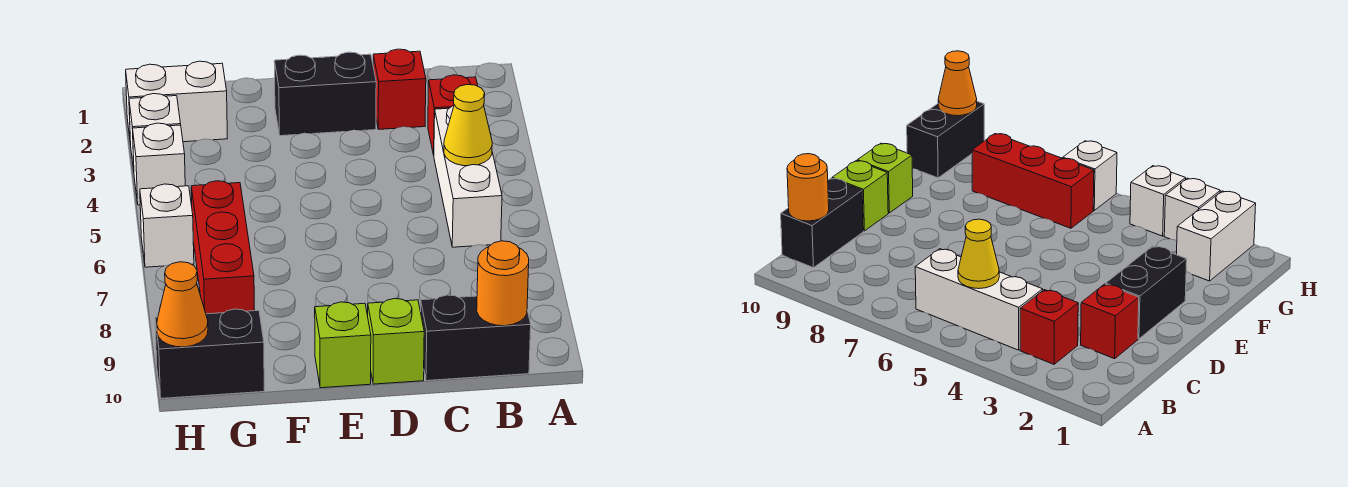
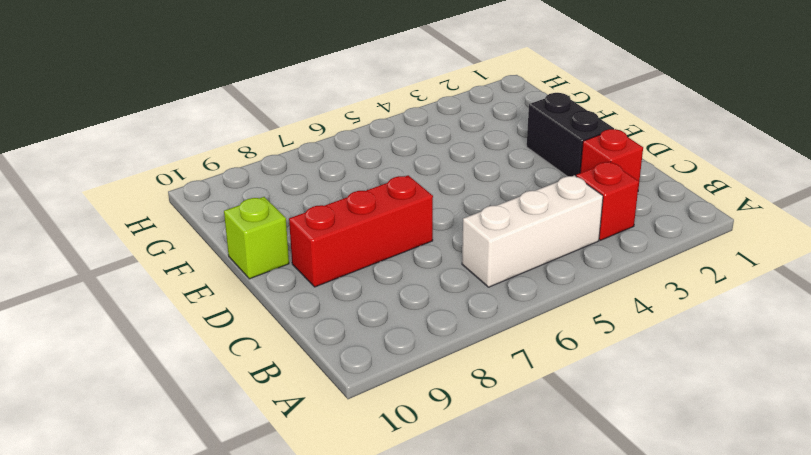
red brick D7:D9 level 1 -> red brick G6:G8 level 1
none -> black brick B10:C10 level 1
none -> lime brick D10 level 1
none -> white brick G2:H2 level 1

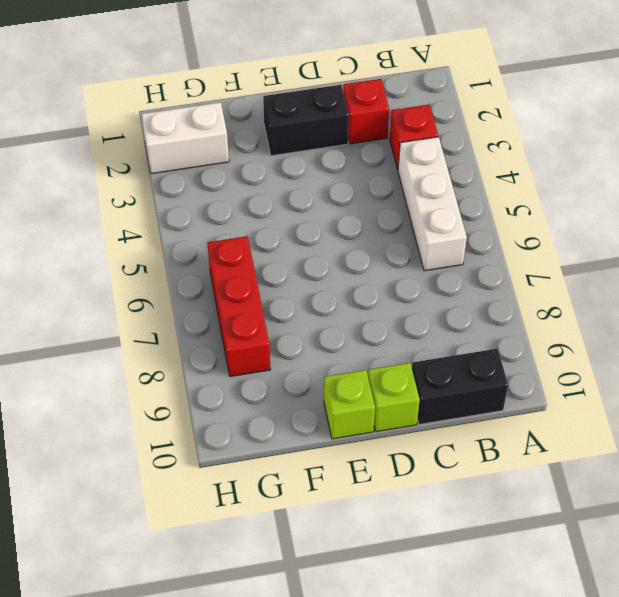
none -> black brick G10:H10 level 1
none -> white brick H3 level 1
none -> white brick H4 level 1

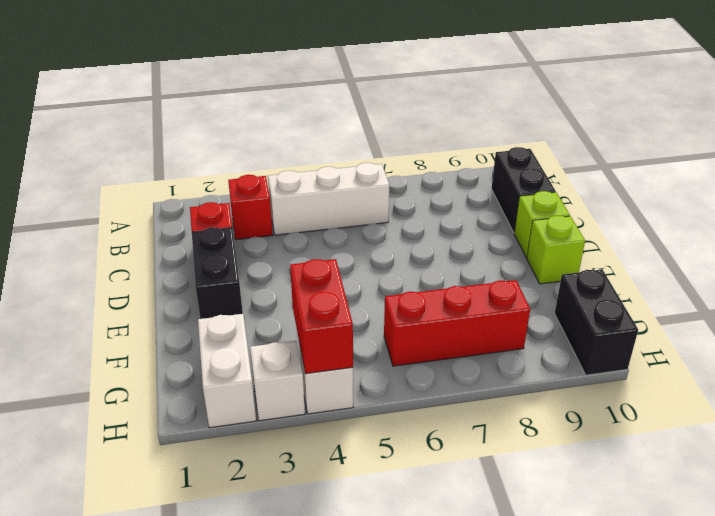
red brick G4:H4 level 2 -> none
none -> white brick H6 level 1
none -> yellow cone B5 level 2
none -> orange round brick B10 level 2

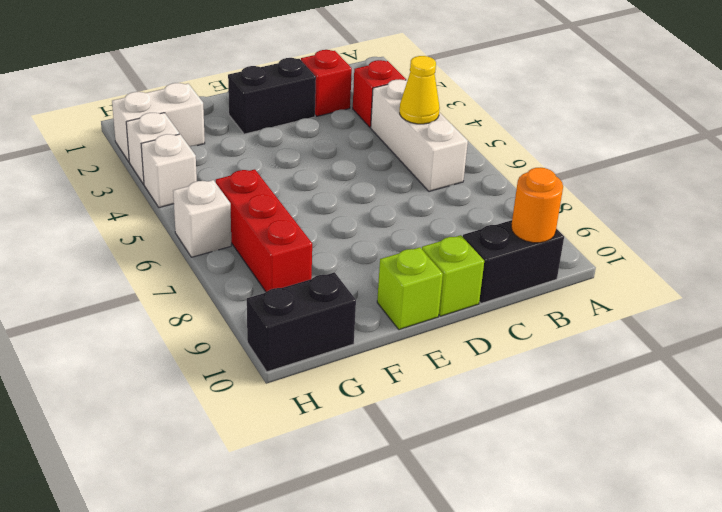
none -> orange cone H10 level 2

